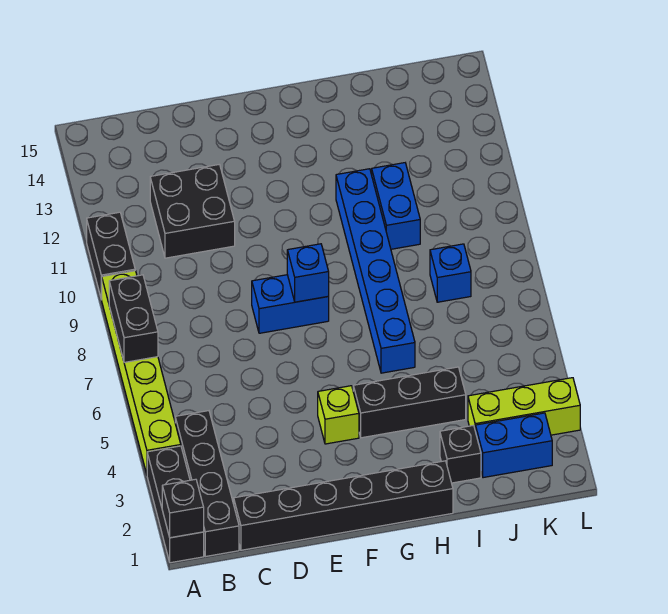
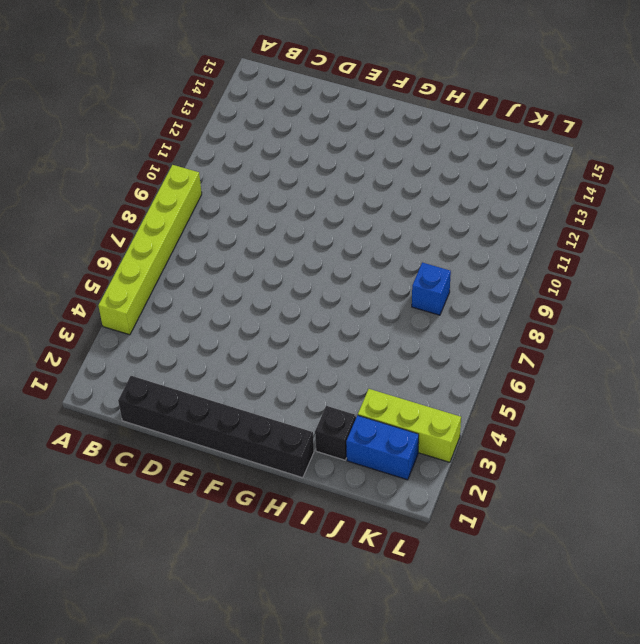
none -> black brick A1:A3 level 1
none -> black brick A10:A11 level 1
none -> black brick B1:B4 level 1

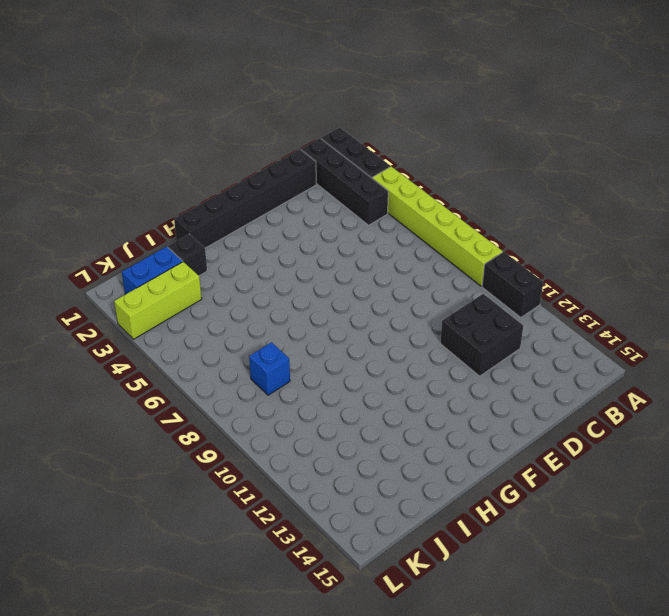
none -> blue brick E8:F8 level 1
none -> lime brick F4 level 1
none -> black brick G4:I4 level 1

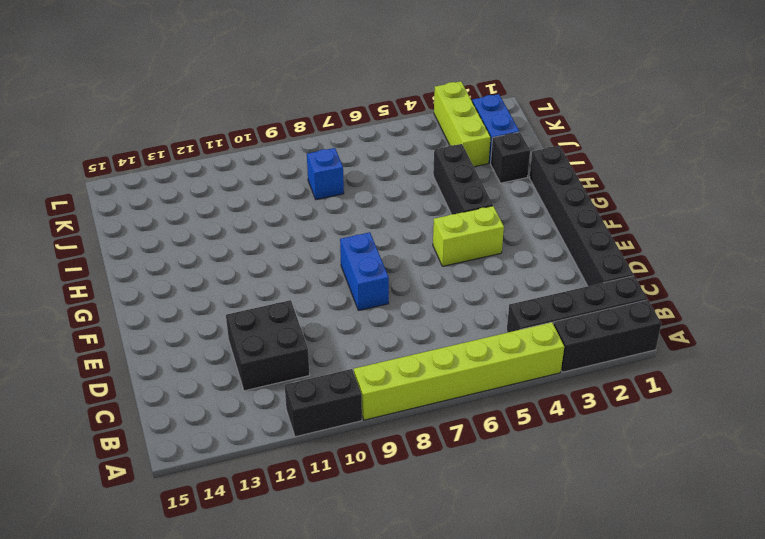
lime brick F4:F5 level 1 -> lime brick F4 level 1
none -> blue brick H6:H11 level 1
none -> blue brick I10:I11 level 1
none -> black brick A1 level 2

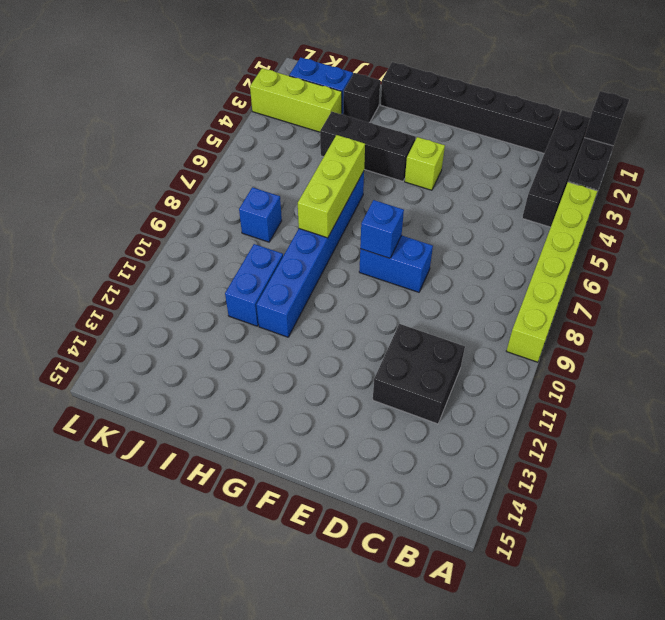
lime brick H6:H8 level 2 -> none
none -> black brick A10:A11 level 1
none -> black brick A7:A8 level 2

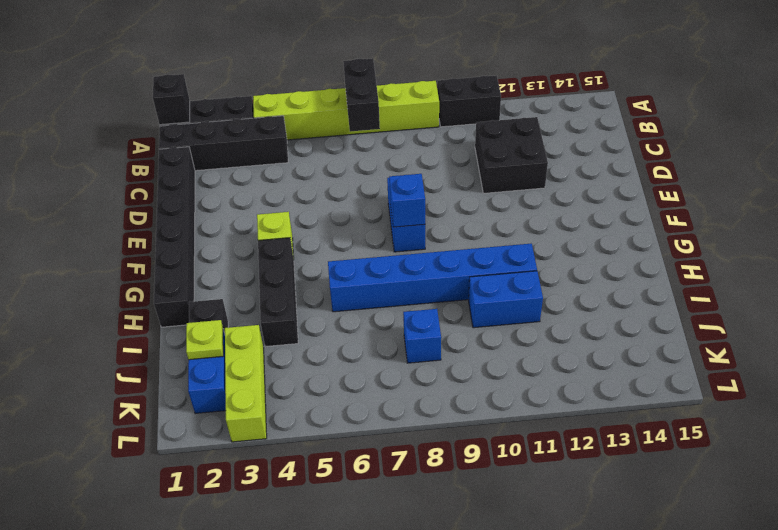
black brick A7:B7 level 2 -> black brick A7:A8 level 2
lime plate J2 level 2 -> none

